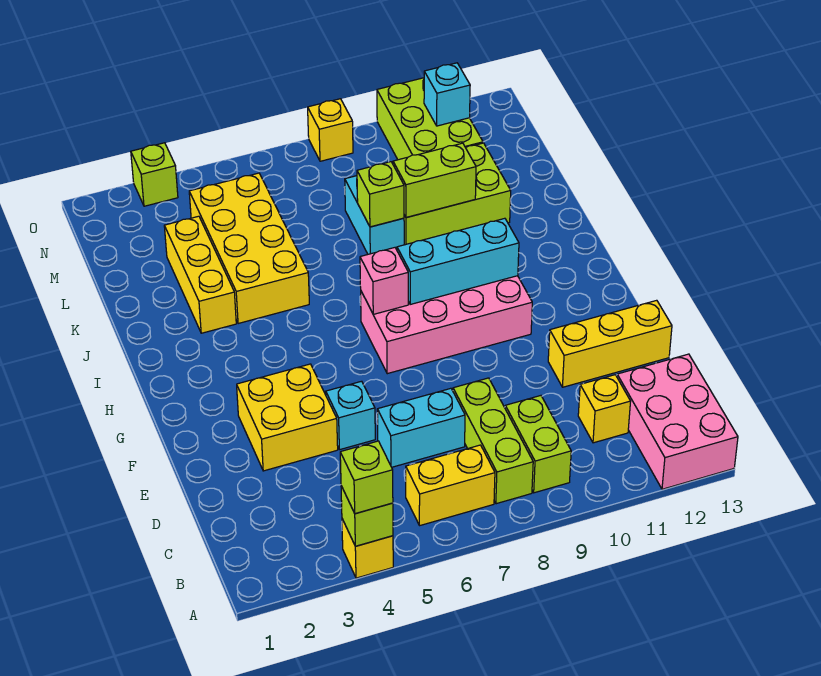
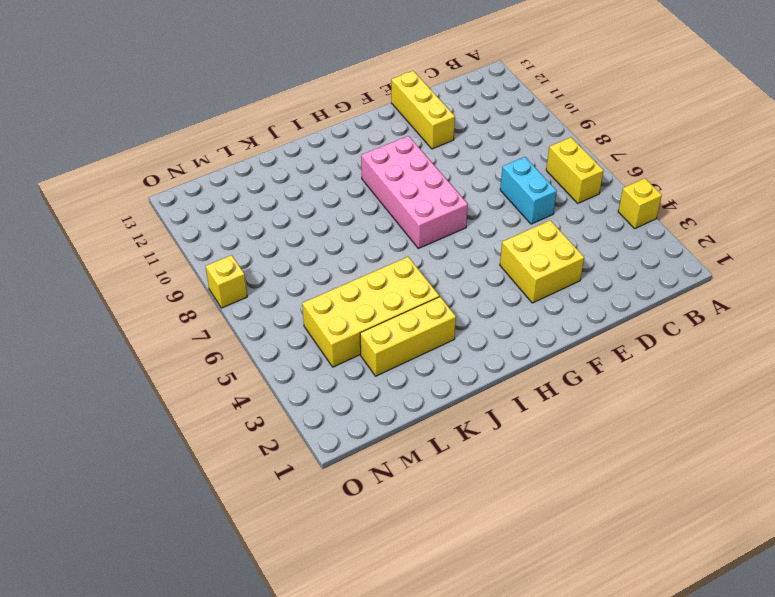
none -> pink brick A12:C13 level 1
none -> lime brick B8:D8 level 1
none -> lime brick B9:C9 level 1

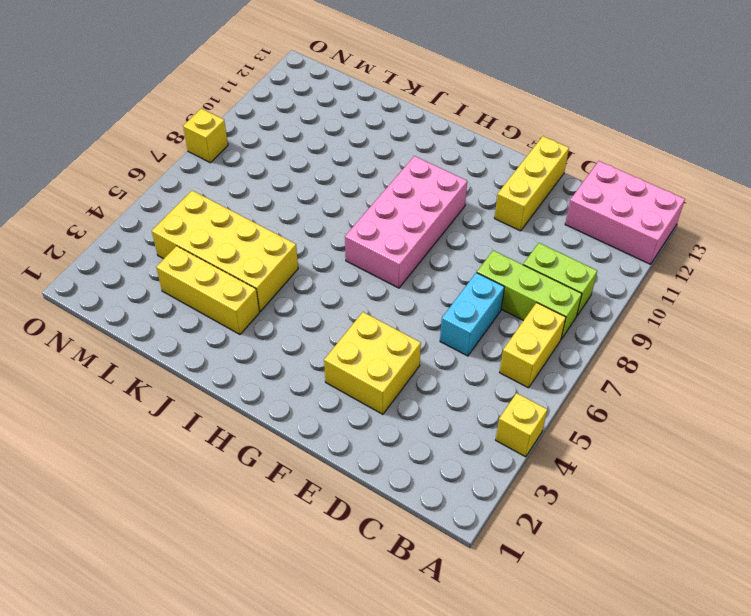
none -> yellow brick C11 level 1
none -> cyan brick E5 level 1
none -> cyan brick K8:L8 level 1

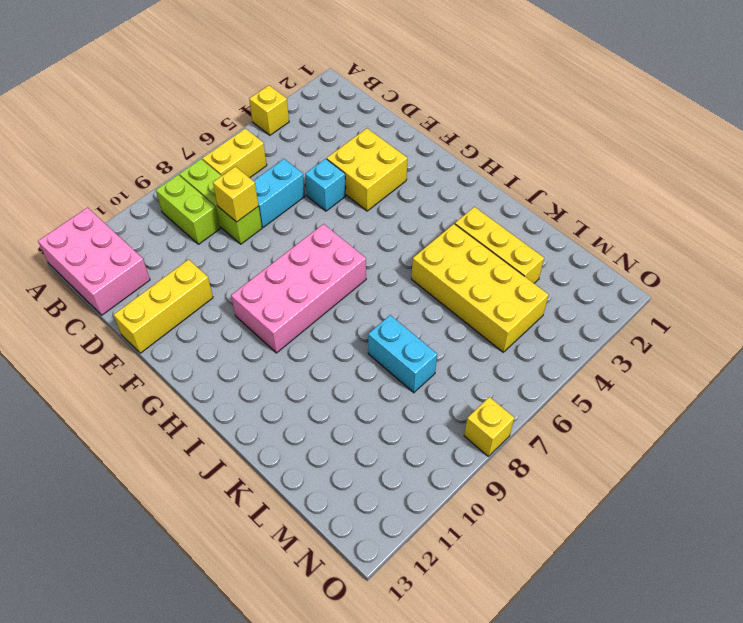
yellow brick D8 level 2 -> yellow brick C11 level 1
none -> lime brick K9:L11 level 1
none -> lime brick M10:O11 level 1
none -> lime brick O3 level 1

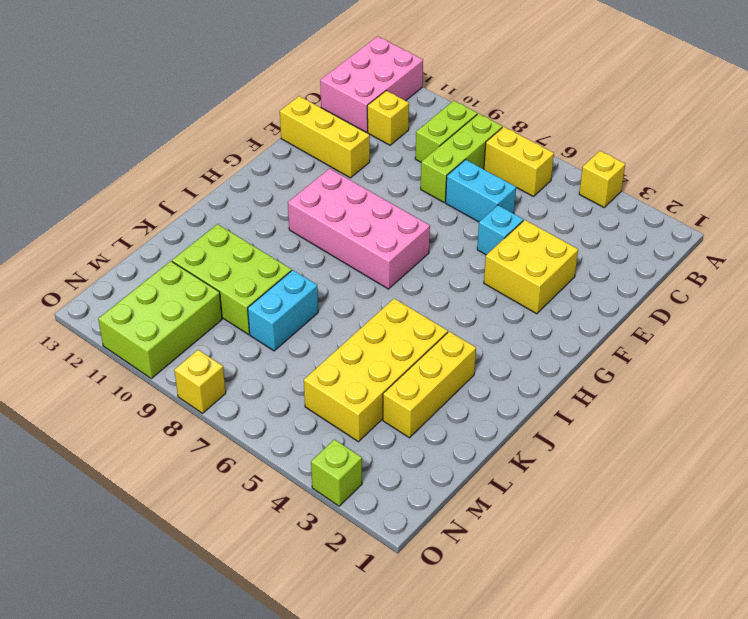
none -> lime brick A4 level 2
none -> pink brick H7 level 2
none -> cyan brick H8:H10 level 2

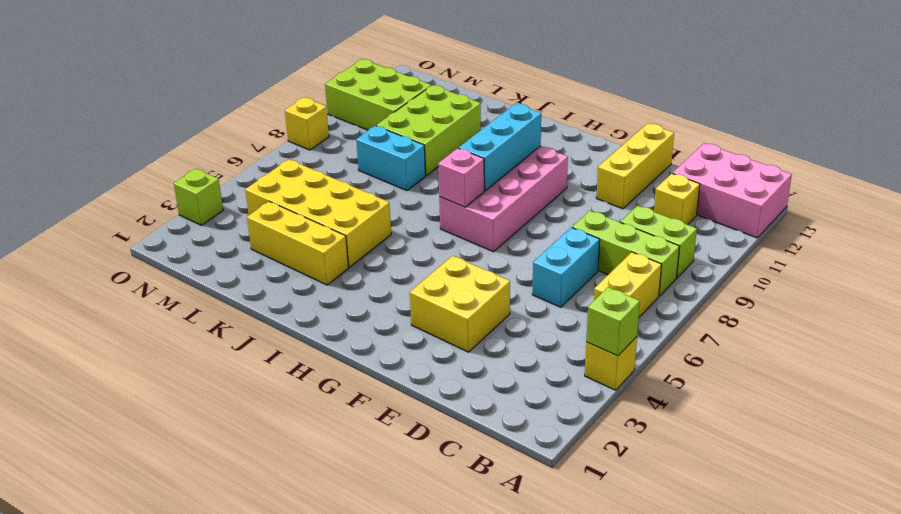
none -> cyan brick E5 level 1
none -> lime brick K8 level 2
none -> lime brick K9:K10 level 2

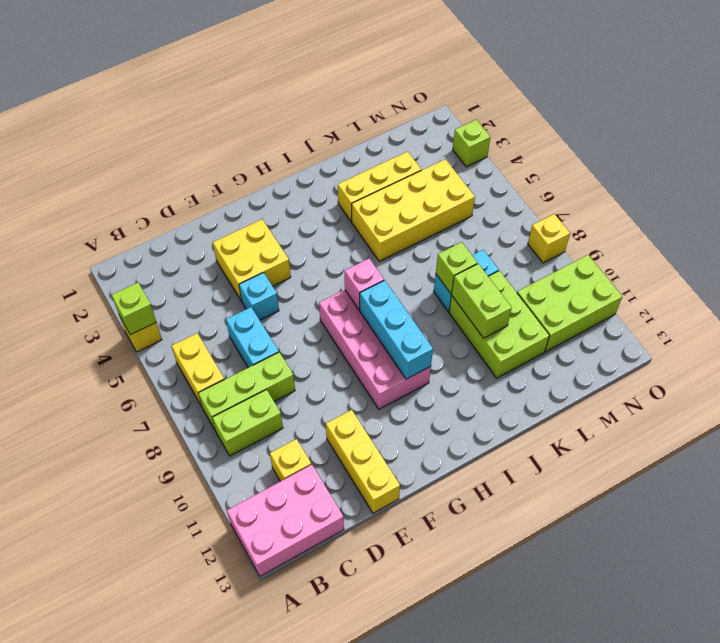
none -> cyan brick N11 level 2
none -> lime brick A4 level 3

